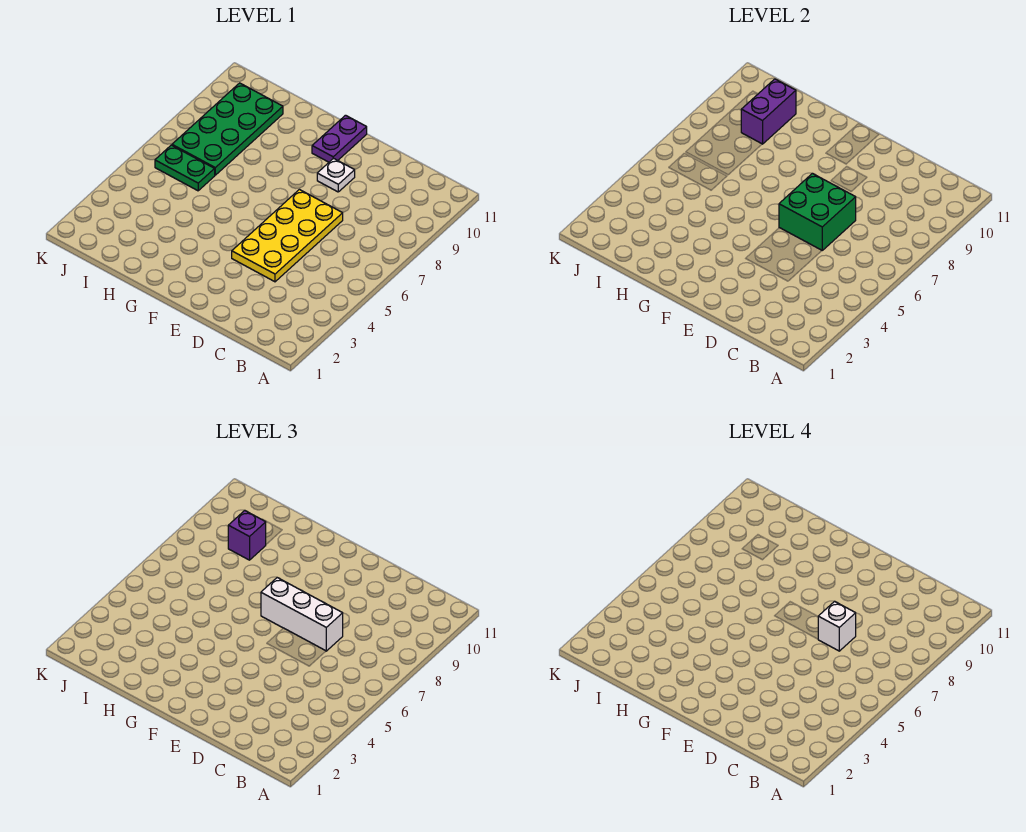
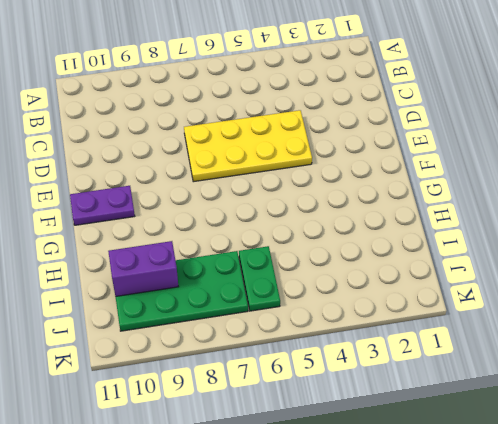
none -> white plate E9 level 1
none -> green brick D6:E7 level 2

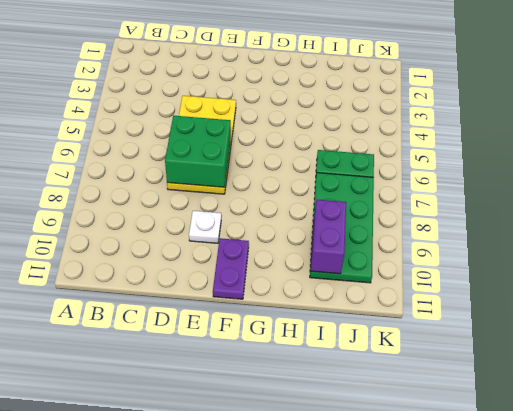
none -> white brick D7:F7 level 3
none -> purple brick I9 level 3

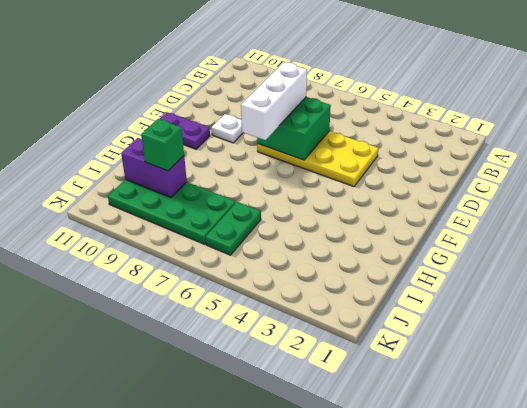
green brick I9 level 3 -> purple brick I9 level 3
none -> white brick D7 level 4

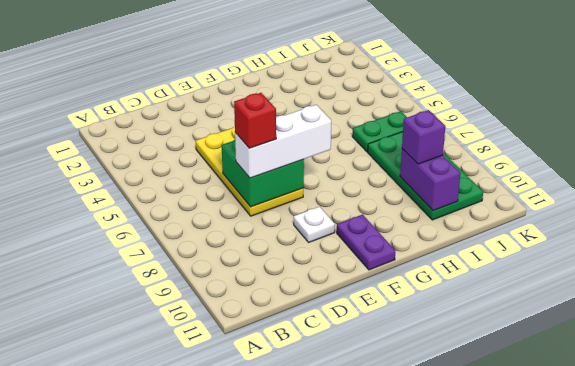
red brick D7 level 4 -> white brick D7 level 4

